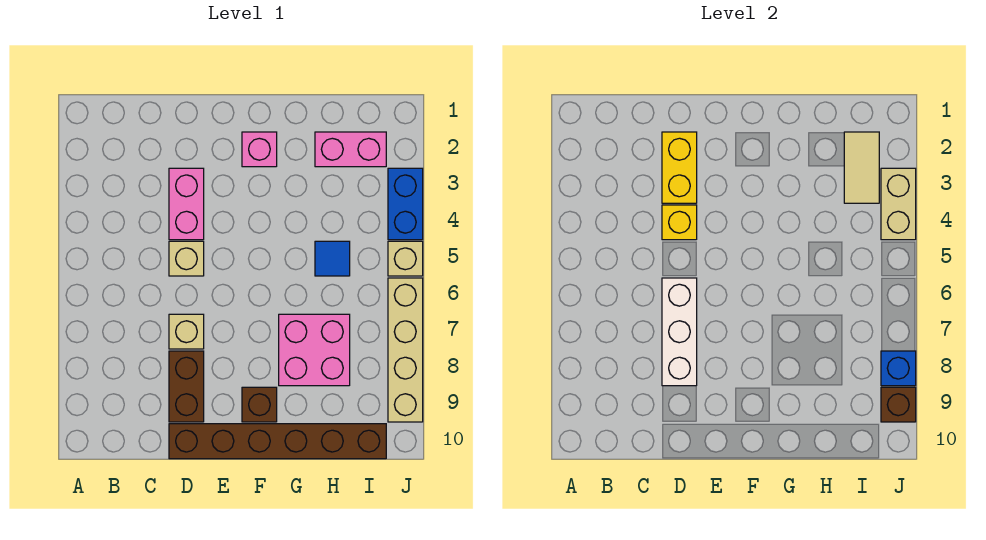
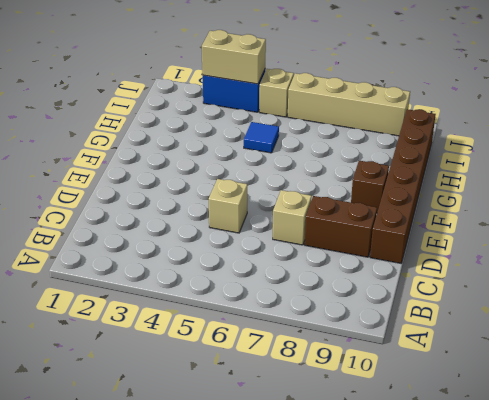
none -> pink brick D3:D4 level 1
none -> pink brick F2 level 1
none -> pink brick G7:H8 level 1

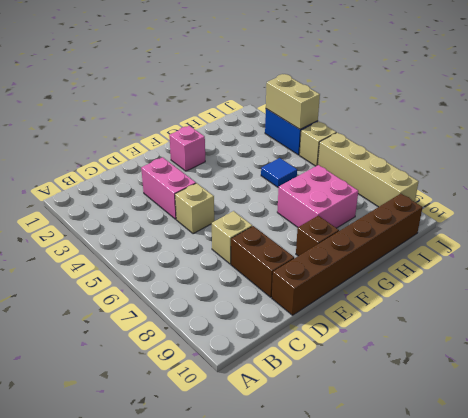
none -> pink brick H2:I2 level 1
none -> yellow brick D2:D3 level 2
none -> yellow brick D4 level 2

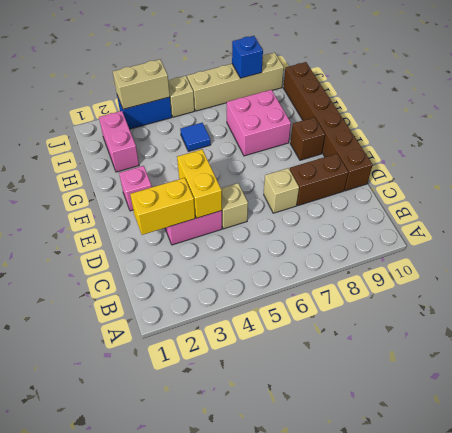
yellow brick D4:E4 level 2 -> yellow brick D4 level 2
none -> white brick D6:D8 level 2
none -> tan tile I2:I3 level 2
none -> brown brick J9 level 2

